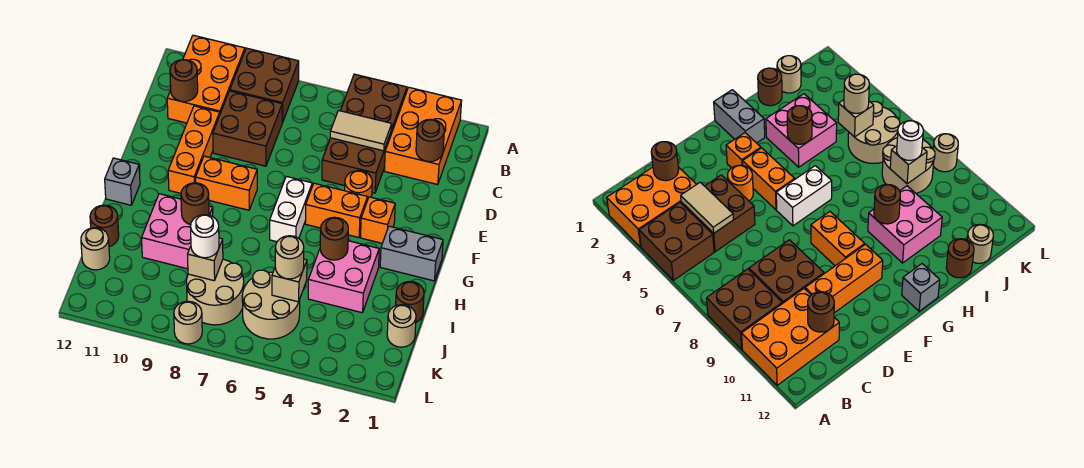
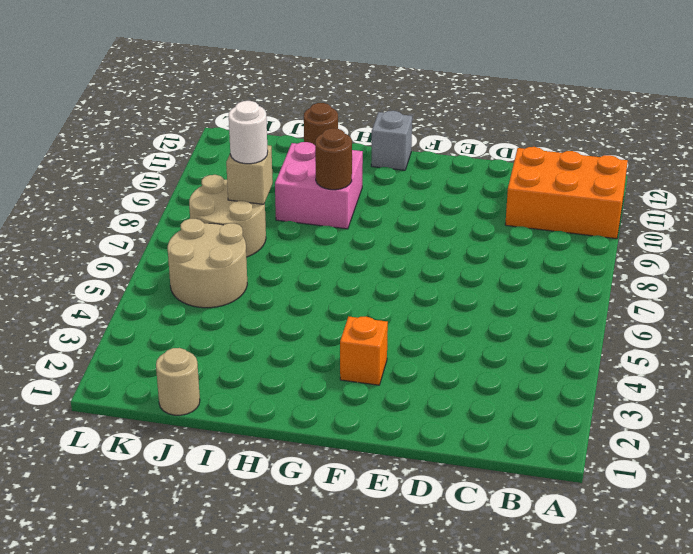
none -> orange brick A2:C3 level 1
none -> brown brick A4:B5 level 1
none -> brown brick A8:B9 level 1
none -> brown brick C4:D5 level 1

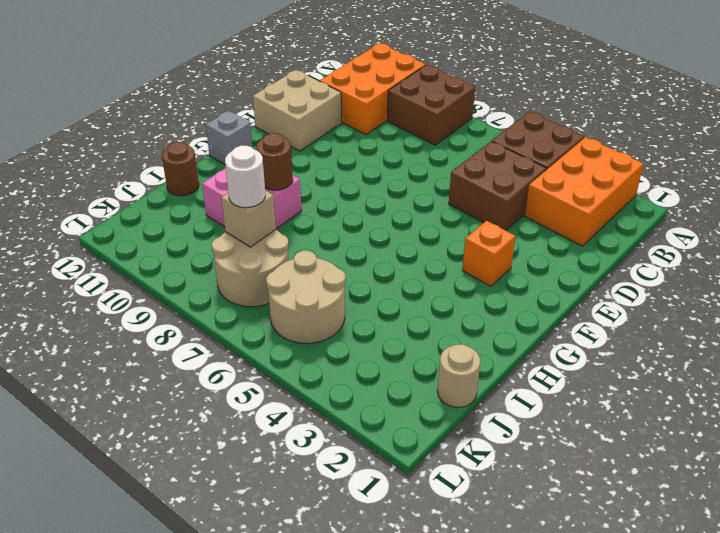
tan brick D11:E12 level 1 -> none
none -> brown brick C8:D9 level 1
none -> orange brick D10:F10 level 1
none -> orange round brick E4 level 1
none -> orange brick F4:F5 level 1

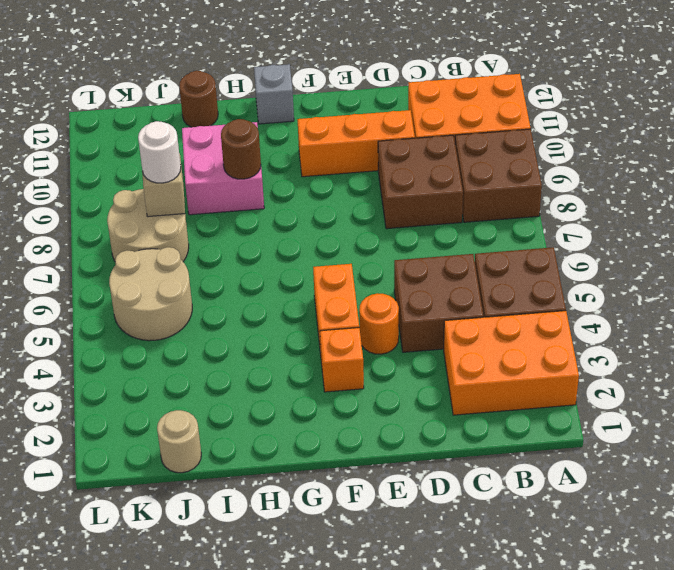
none -> white brick F6:G6 level 1
none -> orange brick F8:F9 level 1
none -> grey brick G1:G2 level 1
none -> pink brick H3:I4 level 1

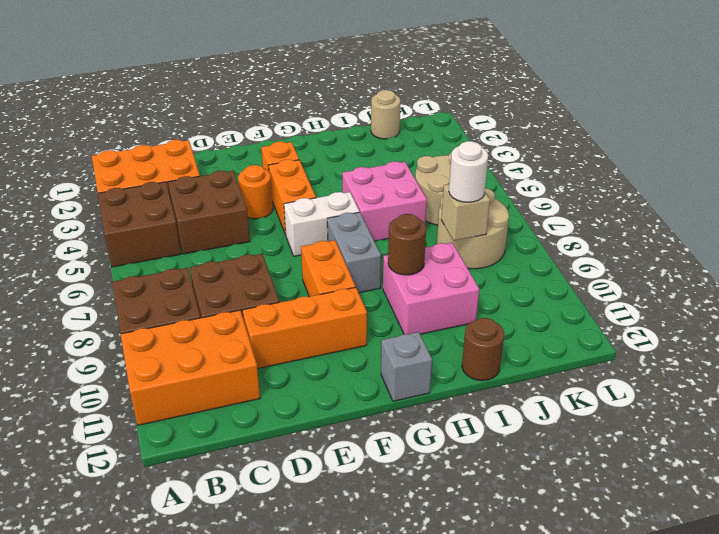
grey brick G7:G8 level 1 -> grey brick G1:G2 level 1
pink brick H5:I6 level 1 -> pink brick H3:I4 level 1
none -> brown round brick I1 level 1
none -> tan round brick J12 level 1
none -> tan round brick L8 level 1
none -> brown round brick C2 level 2

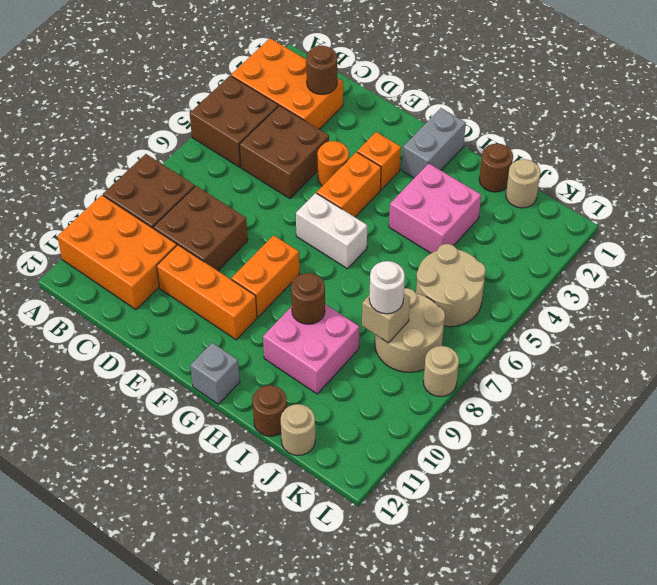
none -> tan tile C4:C5 level 2
none -> brown round brick C11 level 2
none -> brown round brick H4 level 2
none -> tan brick J5 level 2

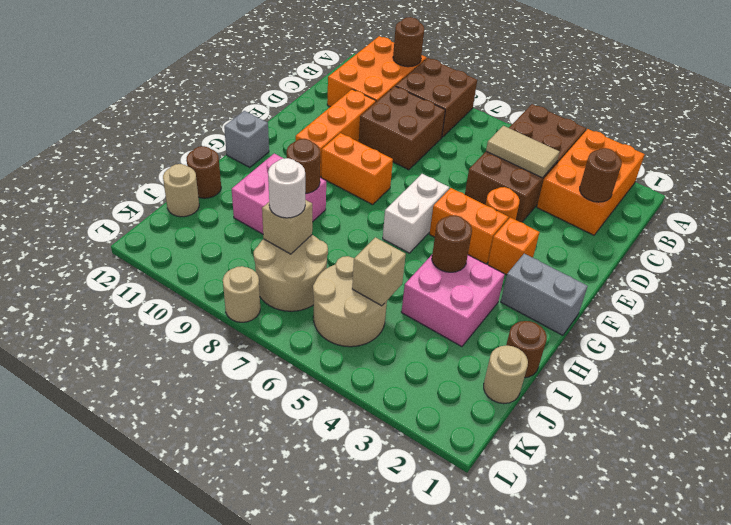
brown round brick A10 level 2 -> brown round brick C11 level 2
none -> tan round brick J5 level 3

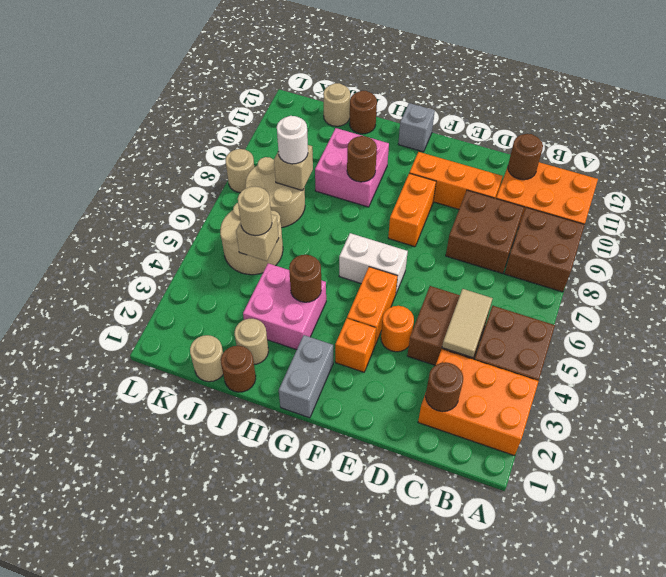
tan round brick I2 level 1 -> none

